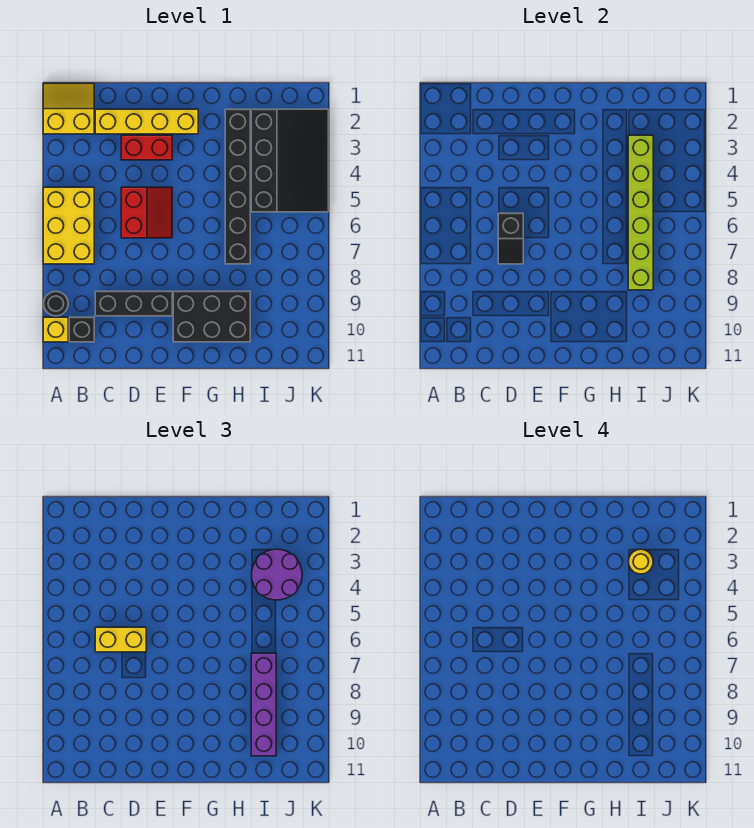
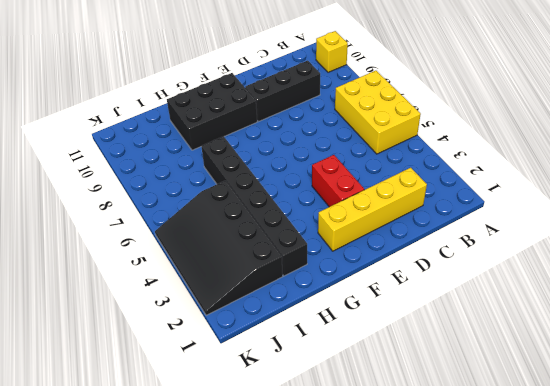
red brick E3:E4 level 1 -> red brick D3:E3 level 1
none -> yellow slope A1:B2 level 1 top 2
none -> black round brick A9 level 1
none -> black brick B10 level 1

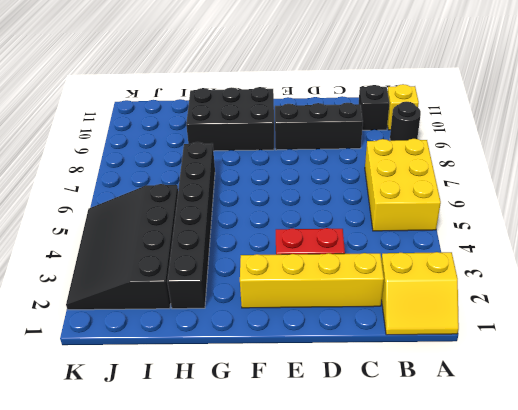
none -> red slope D5:E6 level 1 top D
none -> black slope D6:D7 level 2 top 6
none -> lime brick I3:I8 level 2

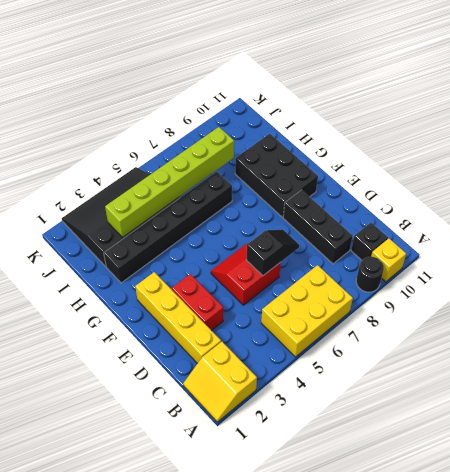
none -> yellow brick C6:D6 level 3
none -> purple round brick I3:J4 level 3
none -> purple brick I7:I10 level 3

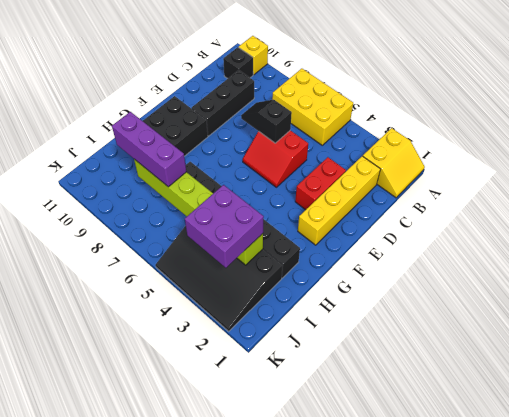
purple brick I3:J4 level 3 -> purple round brick I3:J4 level 3
purple brick I7:I9 level 3 -> purple brick I7:I10 level 3
none -> black round brick A9 level 1
none -> yellow brick C6:D6 level 3
none -> yellow round brick I3 level 4

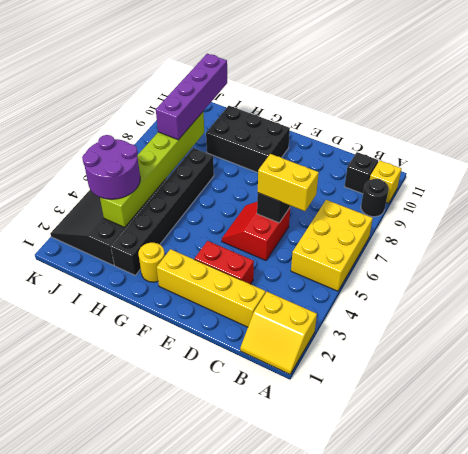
yellow round brick G2 level 1 -> yellow round brick I3 level 4
none -> black brick C9:E9 level 1

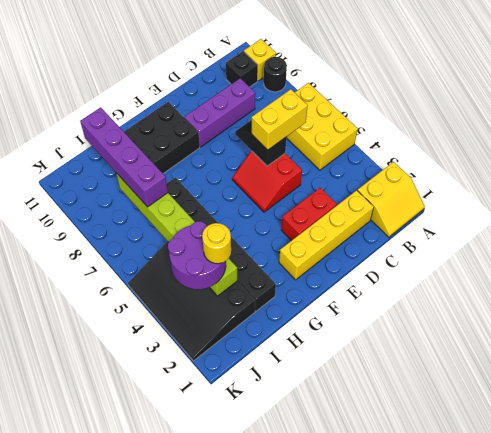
purple brick C9:E9 level 1 -> black brick C9:E9 level 1

